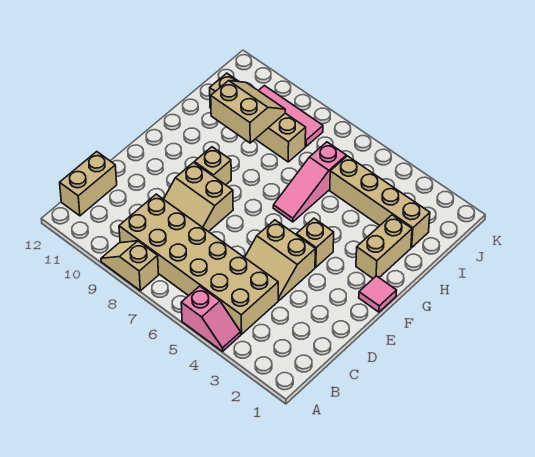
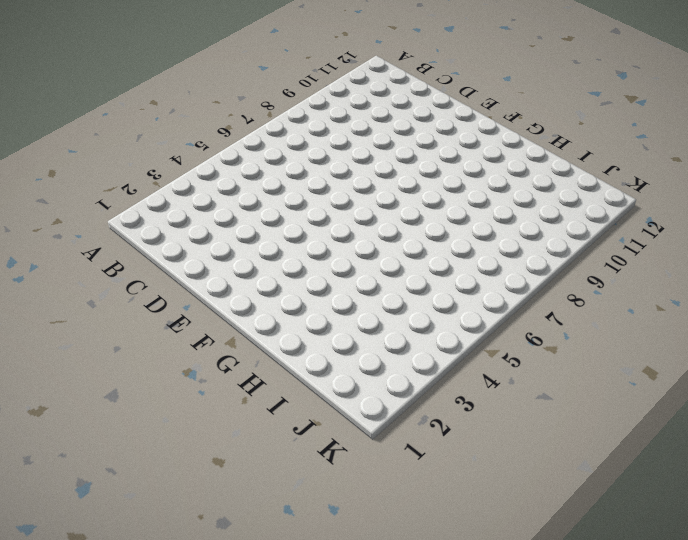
none -> pink slope A4:A5 level 1 top 5
none -> tan slope A8:A9 level 1 top 8
none -> tan brick B4:C9 level 1

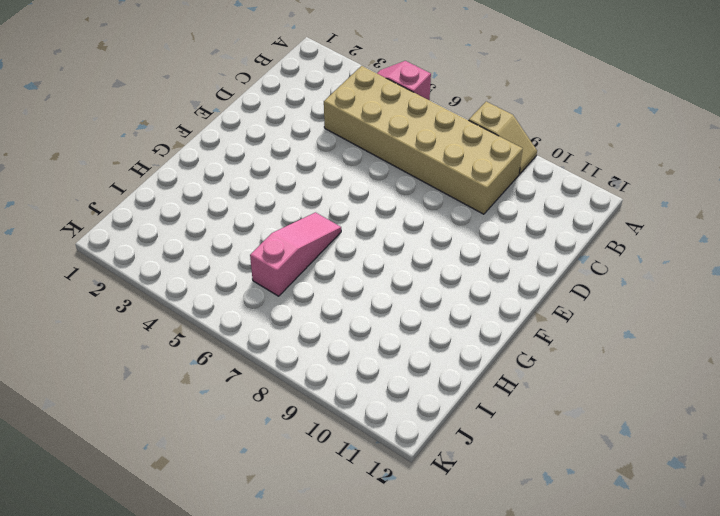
none -> tan brick B12:C12 level 1
none -> tan slope D4:E5 level 1 top E
none -> tan slope D8:E9 level 1 top E

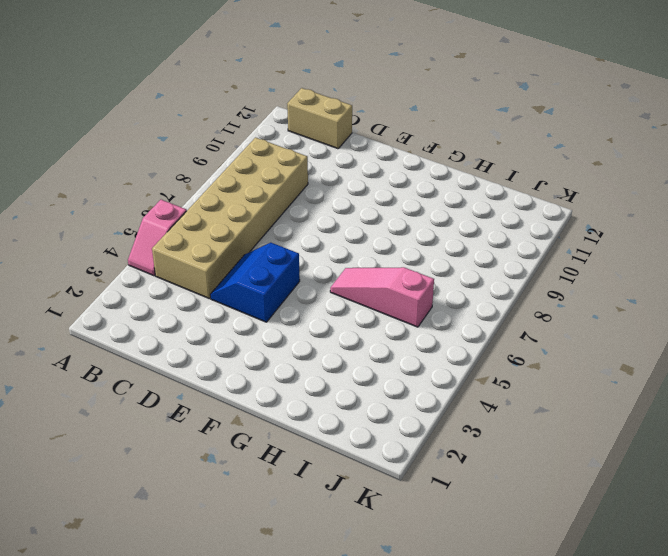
blue slope D4:E5 level 1 top E -> tan slope D4:E5 level 1 top E
none -> tan slope A8:A9 level 1 top 8
none -> tan slope D8:E9 level 1 top E
none -> pink tile F1 level 1

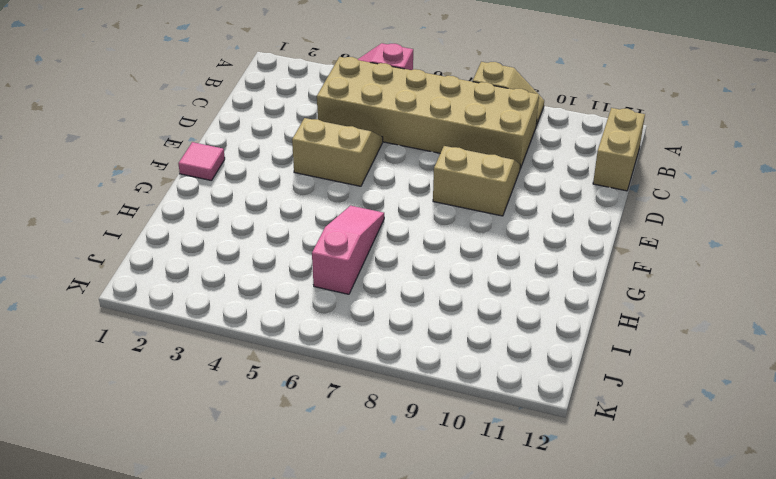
none -> tan brick F4 level 1
none -> tan brick F9 level 1
none -> tan brick G2:H2 level 1

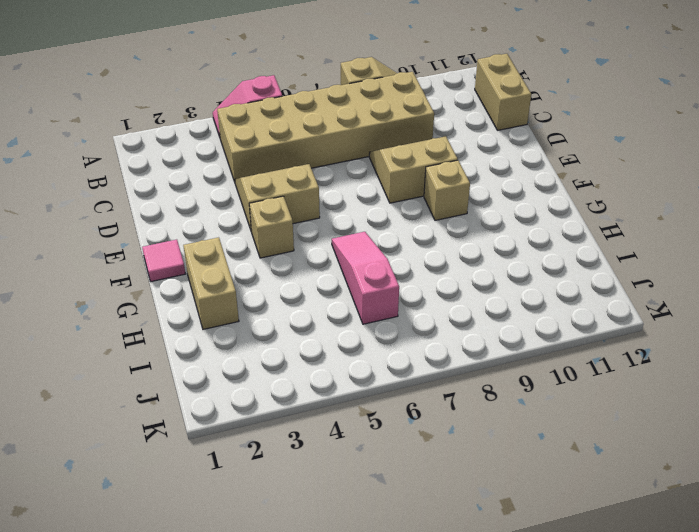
none -> tan brick I2:I5 level 1
none -> tan brick I8:I11 level 1
none -> pink tile J8:J10 level 1

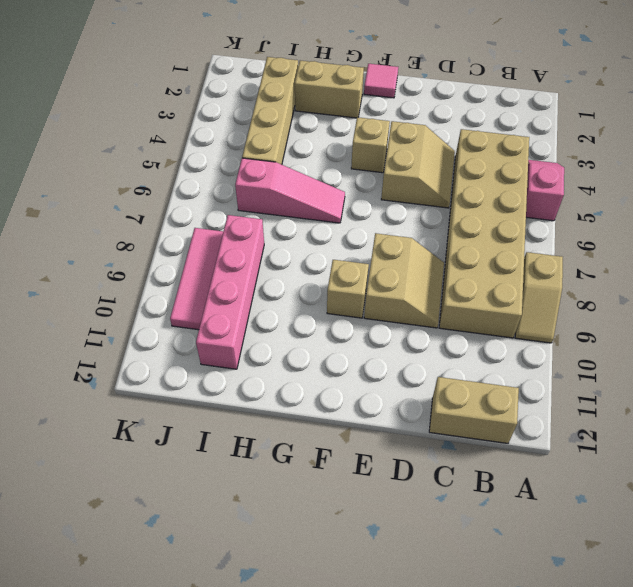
pink brick I8:I11 level 1 -> tan brick I8:I11 level 1
none -> tan slope H9:I10 level 2 top H

